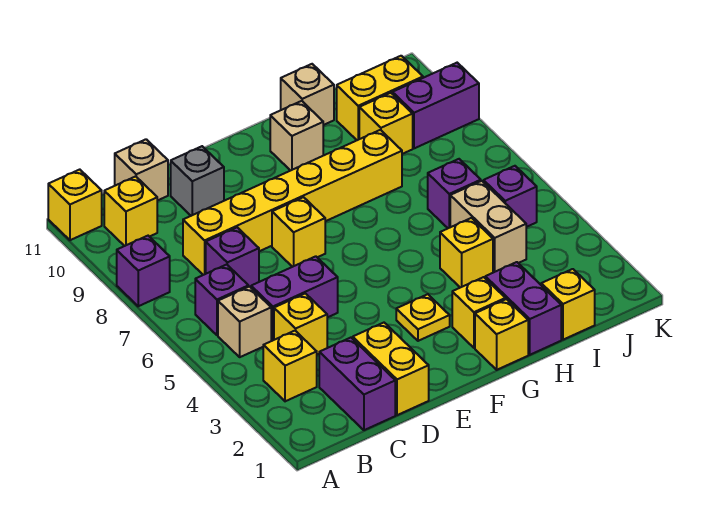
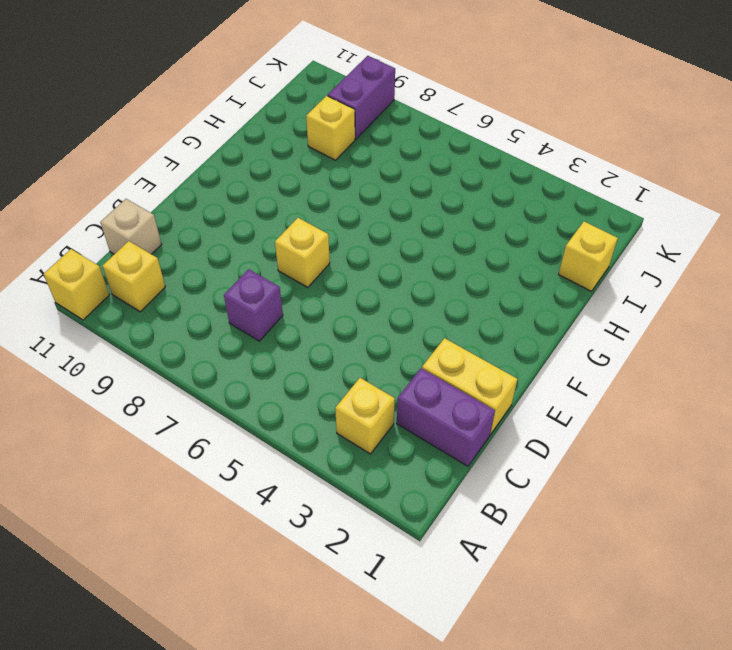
none -> purple brick A8 level 1
none -> tan brick B5 level 1
none -> purple brick B6 level 1

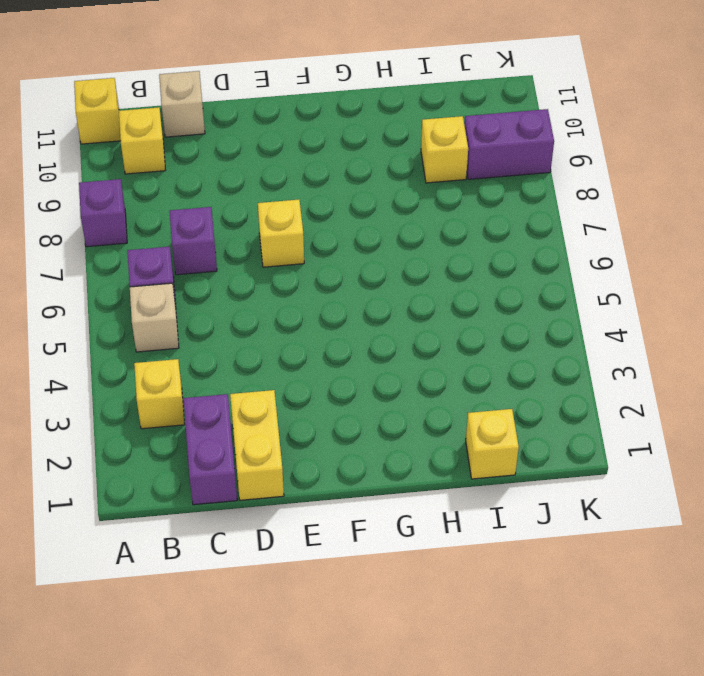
none -> yellow brick C4 level 1
none -> purple brick C5:D5 level 1
none -> yellow brick C8:H8 level 1

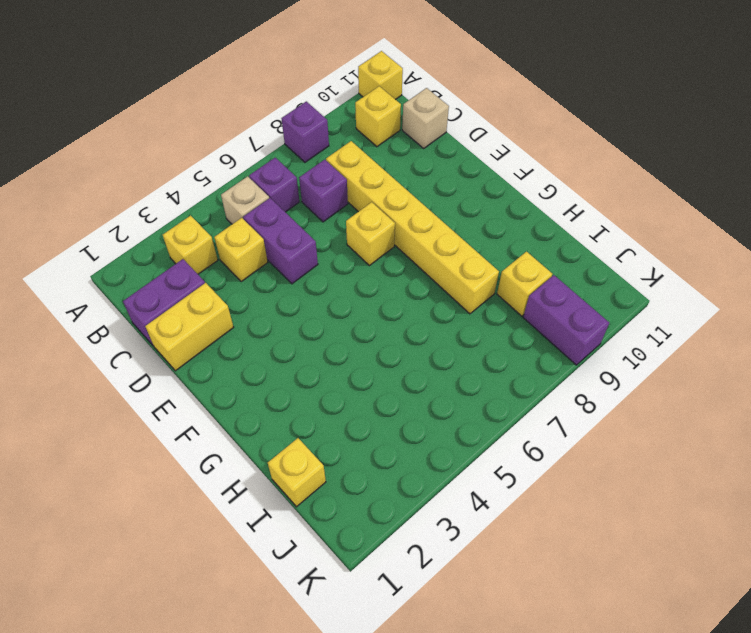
none -> grey brick D10 level 1
none -> yellow plate F3 level 1
none -> yellow brick G1 level 1

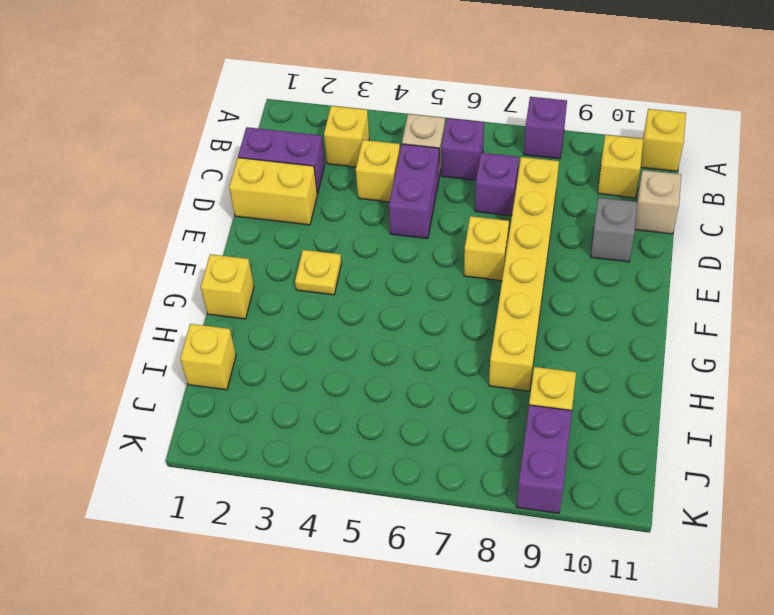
none -> yellow brick G2 level 1
none -> tan brick G10 level 1
none -> purple brick H1:H2 level 1

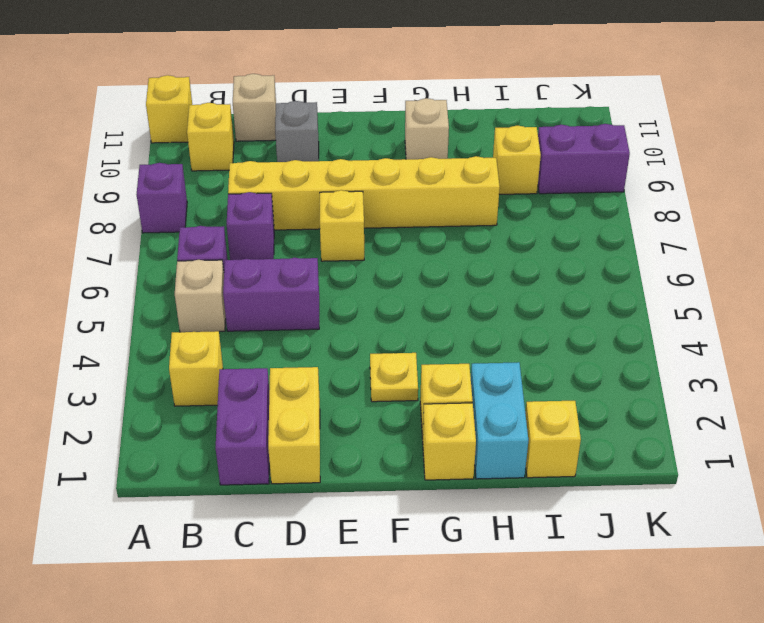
cyan brick H1:H2 level 1 -> purple brick H1:H2 level 1
none -> yellow brick C4 level 1
none -> yellow brick H4 level 1
none -> tan brick H11 level 1

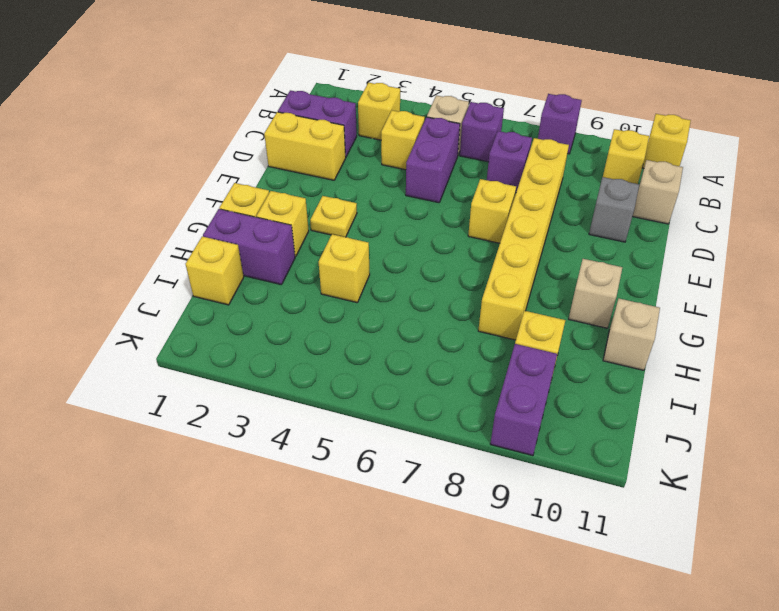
none -> tan brick I4:I5 level 1
none -> purple brick I6 level 1
none -> yellow brick I10:J10 level 1

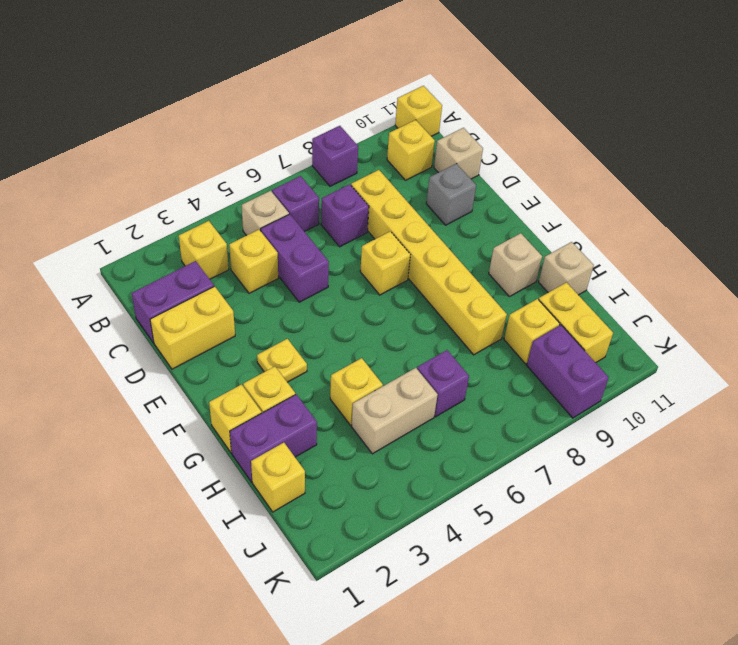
none -> purple brick J5 level 1

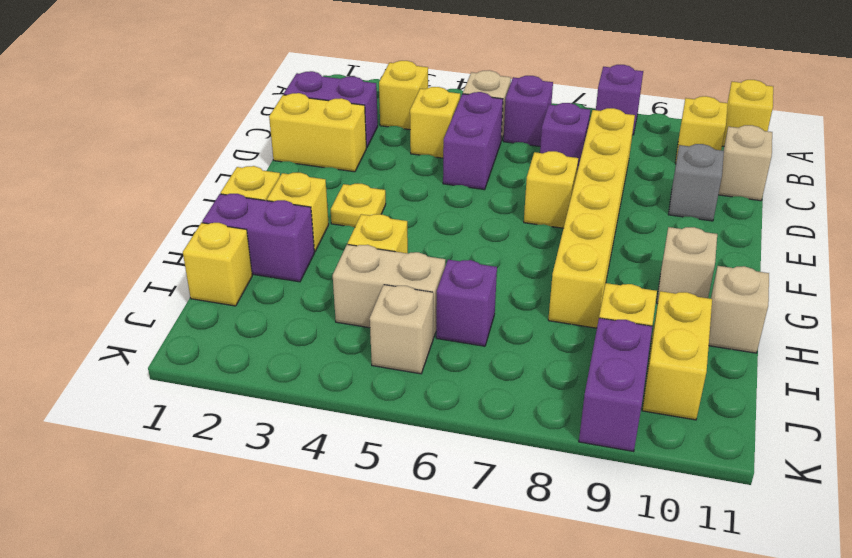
tan brick J5 level 1 -> purple brick J5 level 1

